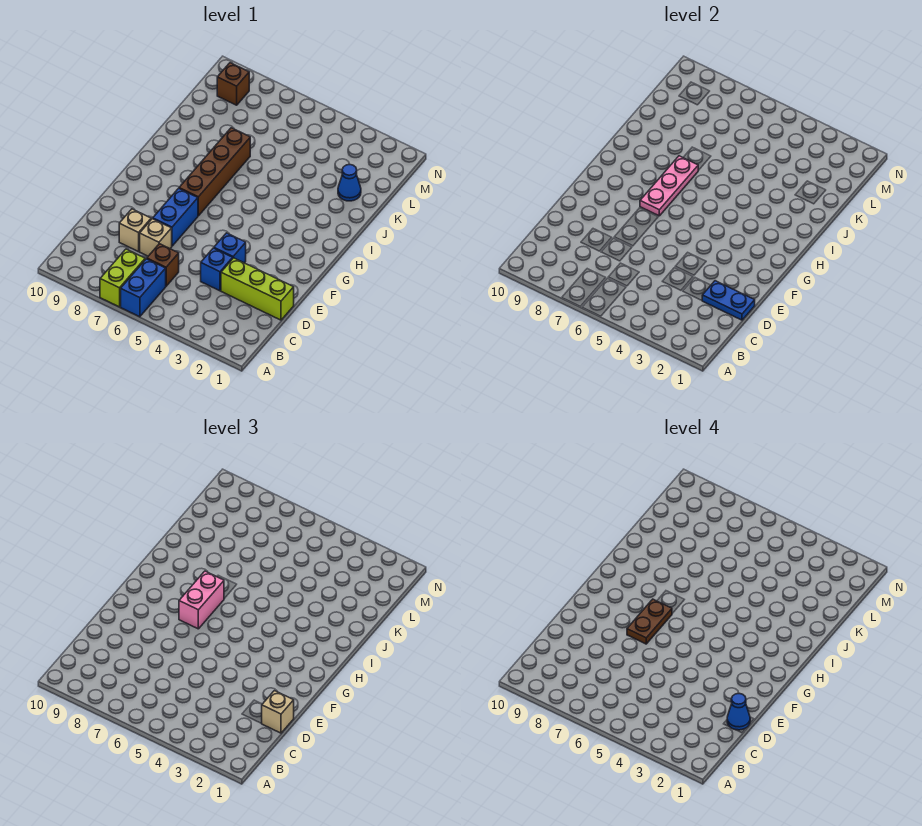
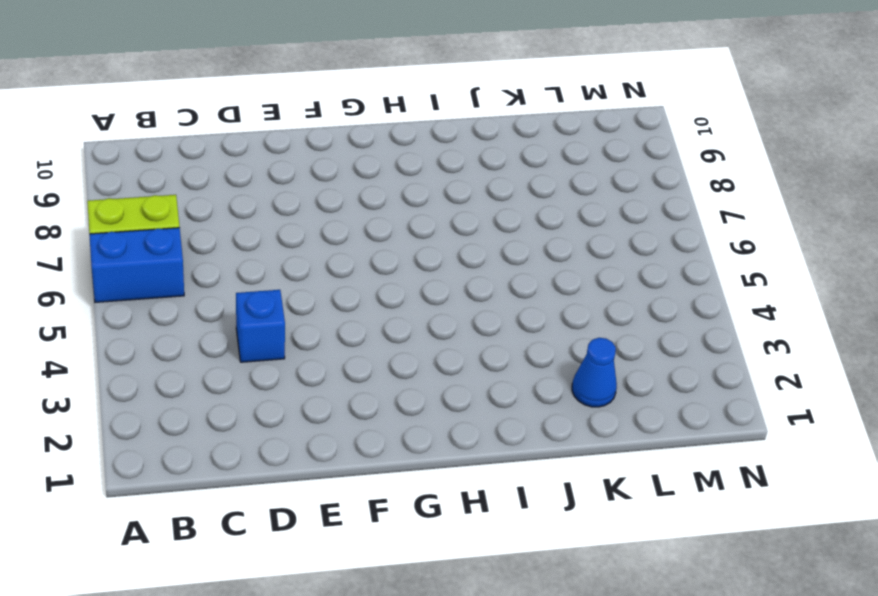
none -> brown brick C6 level 1
none -> lime brick D1:D3 level 1
none -> tan brick D7 level 1

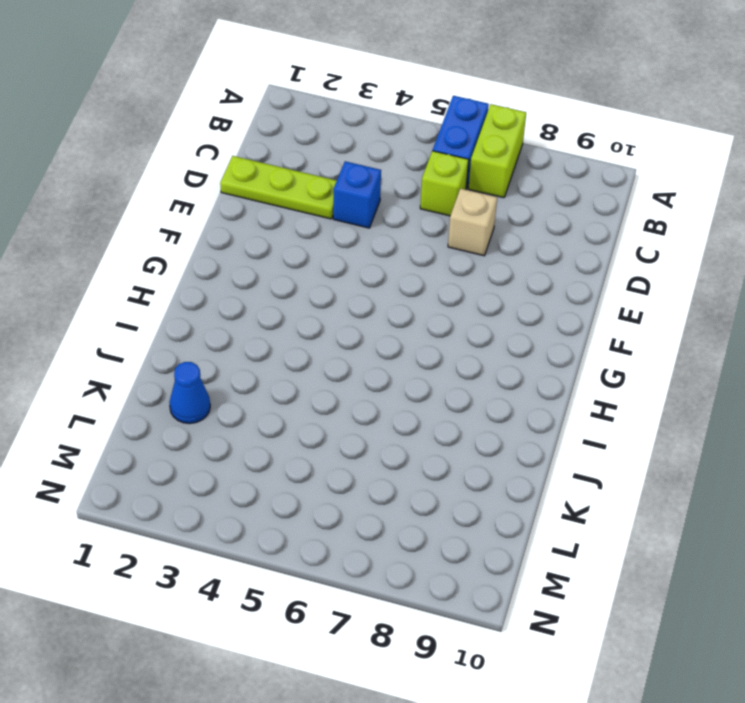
lime brick C6 level 1 -> brown brick C6 level 1
lime plate D1:D3 level 1 -> lime brick D1:D3 level 1
none -> tan brick D8 level 1
none -> blue brick E4 level 1
none -> blue brick E7:F7 level 1

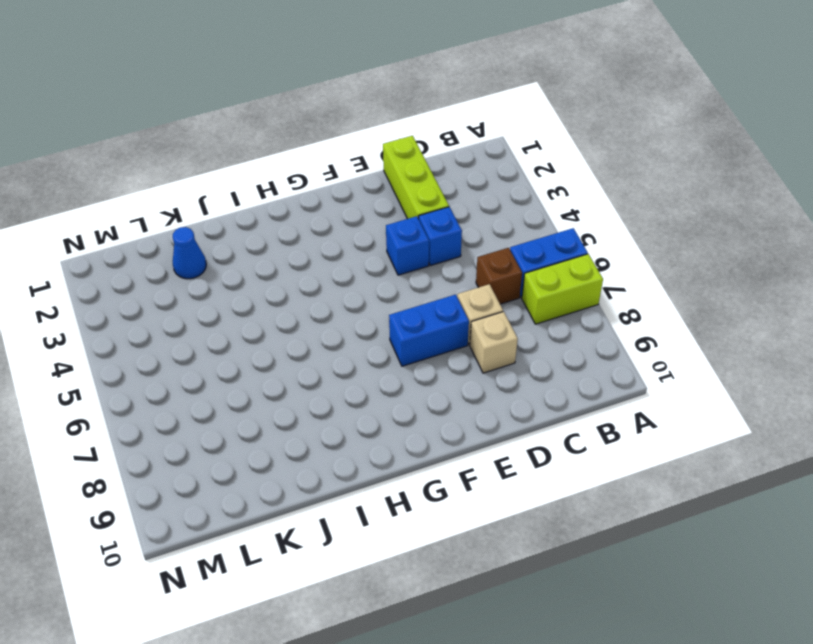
none -> brown brick G7:J7 level 1
none -> brown brick M9 level 1
none -> blue plate D1:D2 level 2

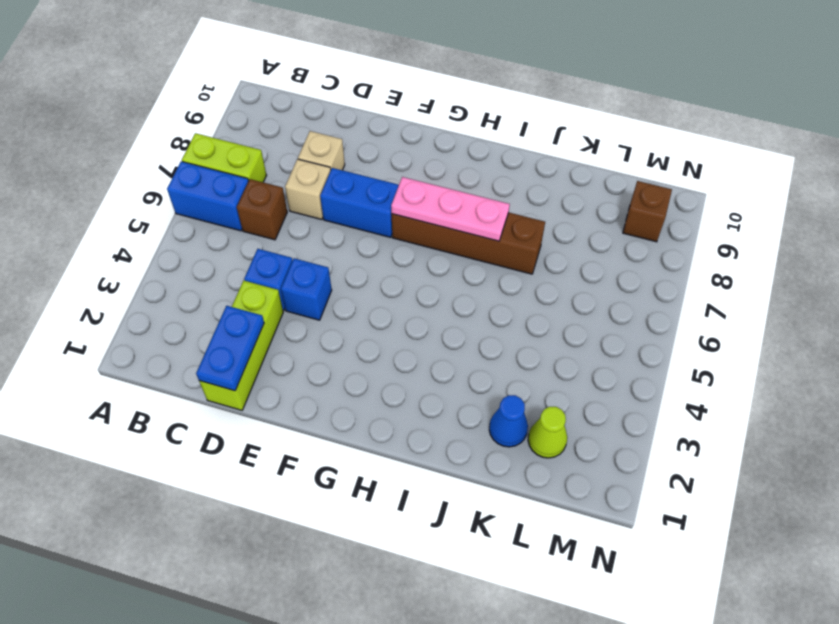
lime cone L2 level 1 -> none
none -> tan brick D1 level 3
none -> pink brick G7:H7 level 3
none -> blue cone D1 level 4

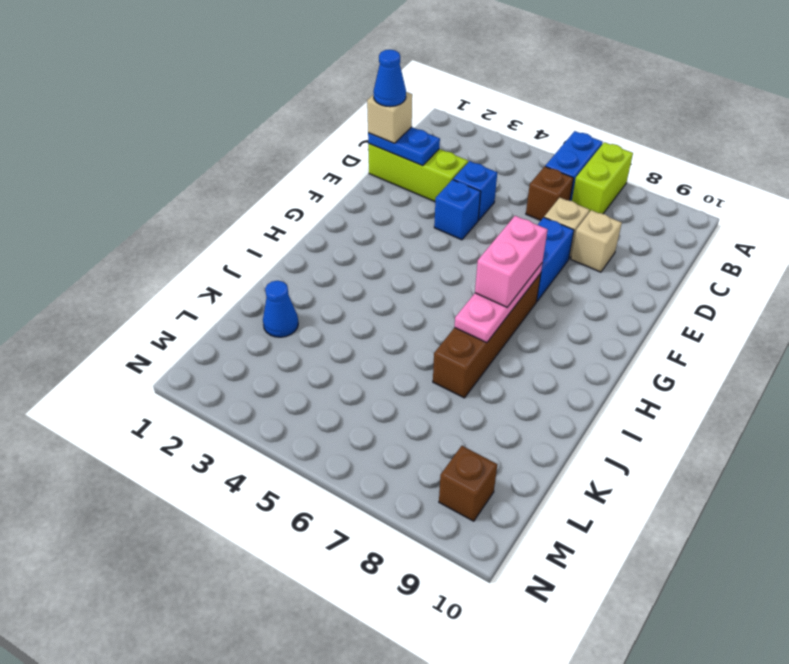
none -> brown plate F7:G7 level 4

